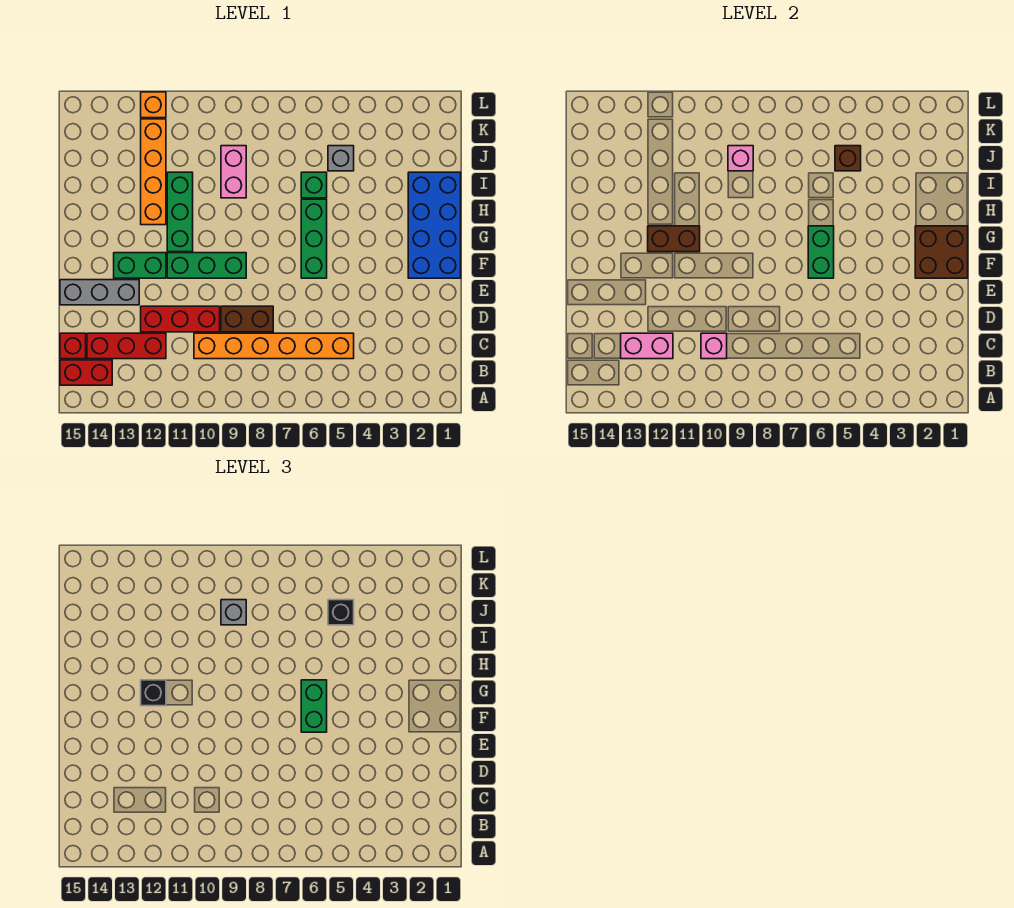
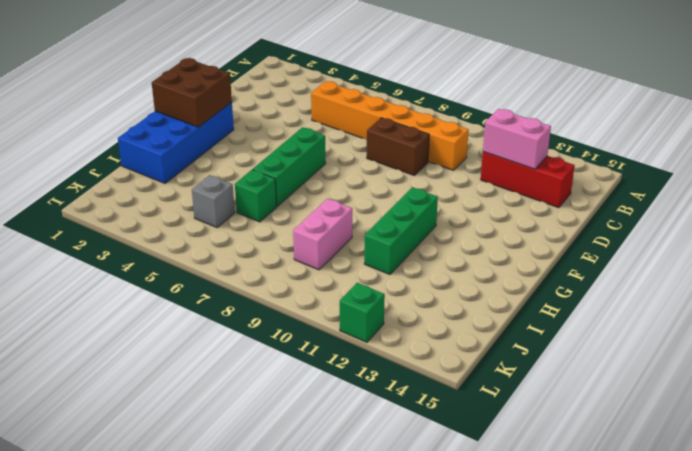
green brick L12 level 1 -> orange brick L12 level 1
none -> red brick B14:B15 level 1
none -> red brick C15 level 1
none -> red brick D10:D12 level 1

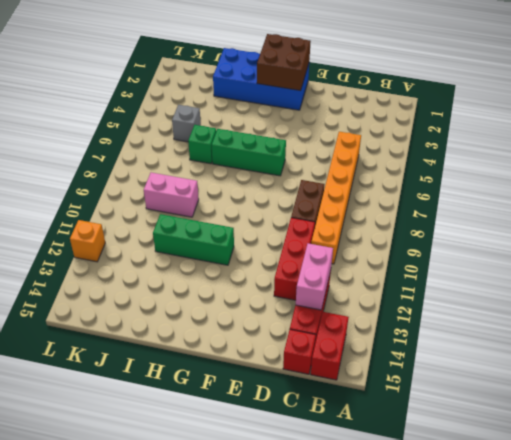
none -> grey brick E13:E15 level 1
none -> green brick F9:F11 level 1
none -> green brick F12:F13 level 1

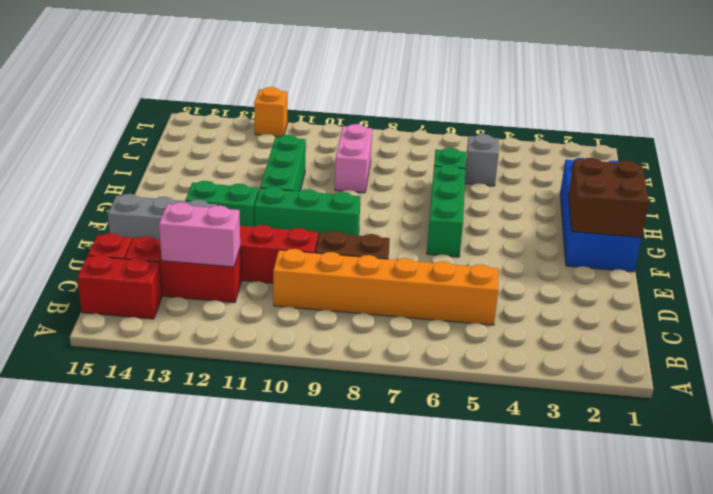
none -> orange brick H12:K12 level 1
none -> pink brick C10 level 2
none -> green brick F6:G6 level 2

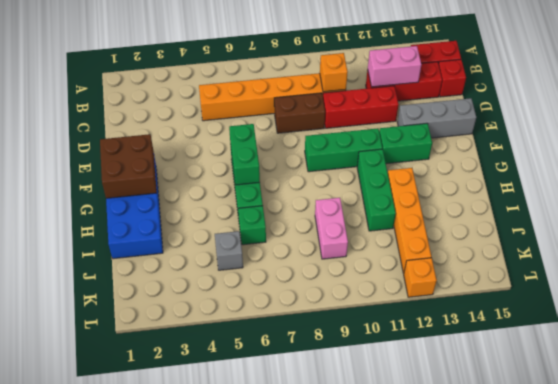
orange brick C10 level 2 -> pink brick C10 level 2
none -> brown brick G11:G12 level 2
none -> brown brick J5 level 2
none -> pink brick J9 level 2

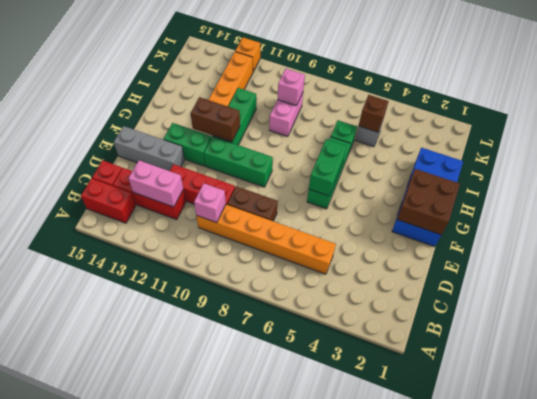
none -> green brick F6:G6 level 3
none -> black brick G12 level 3
none -> black brick J5 level 3

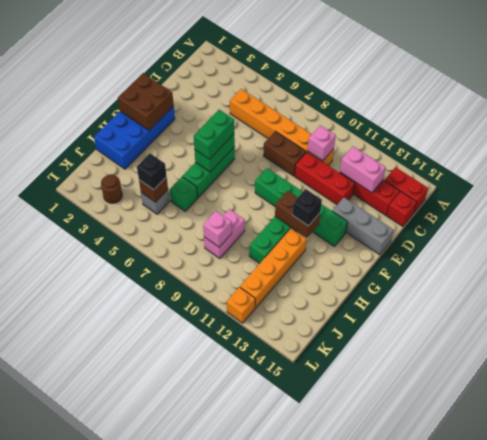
brown round brick K3 level 1 -> none
none -> grey brick J9 level 3

